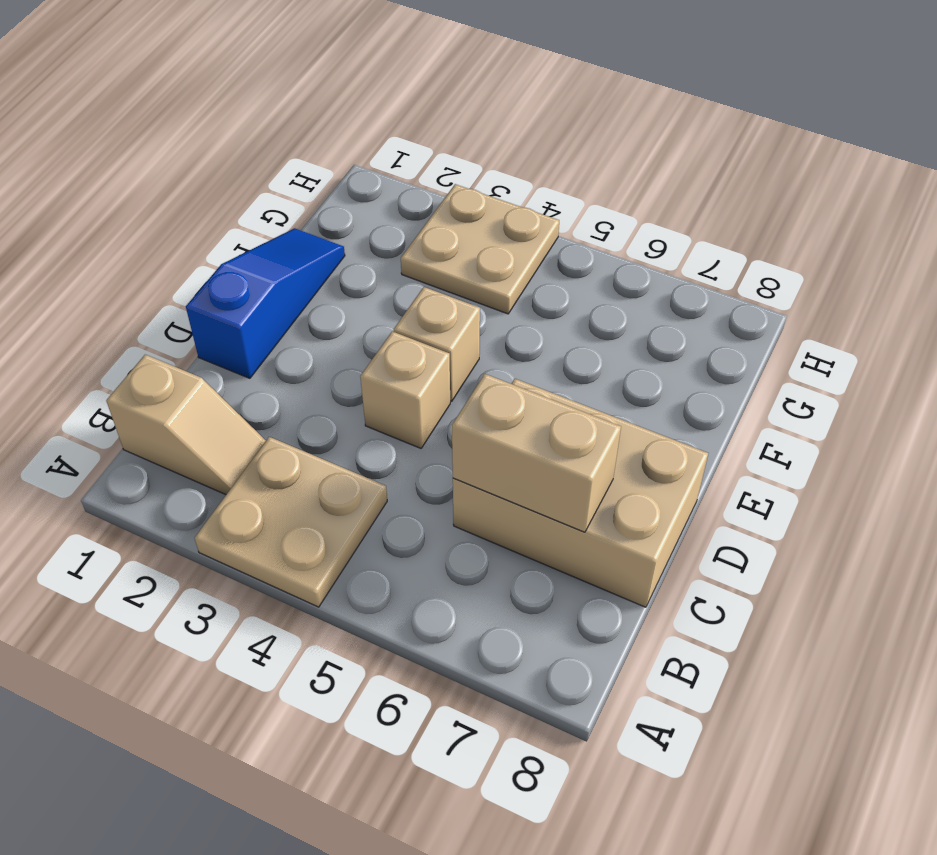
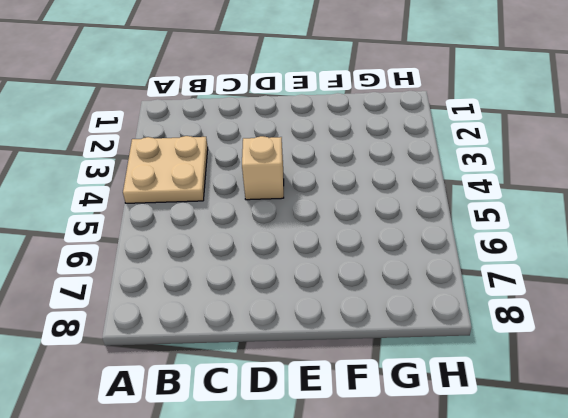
none -> tan slope B1:B2 level 1 top 1
none -> tan brick C6:D8 level 1

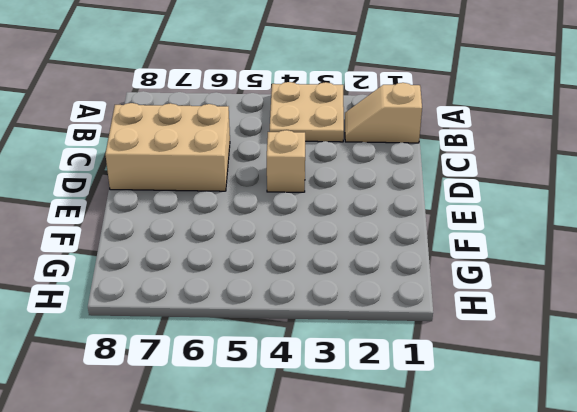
none -> blue slope D1:F1 level 1 top D
none -> tan brick E4 level 1

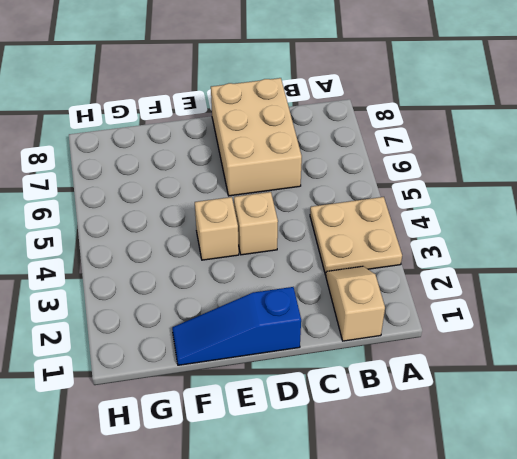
none -> tan plate G3:H4 level 1
none -> tan brick C6:C7 level 2

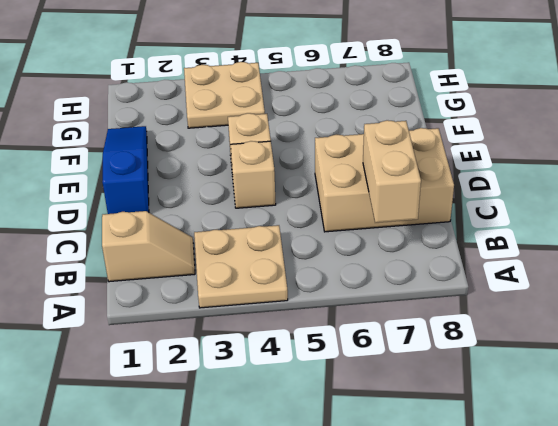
tan brick B7:C7 level 2 -> tan brick C6:C7 level 2

